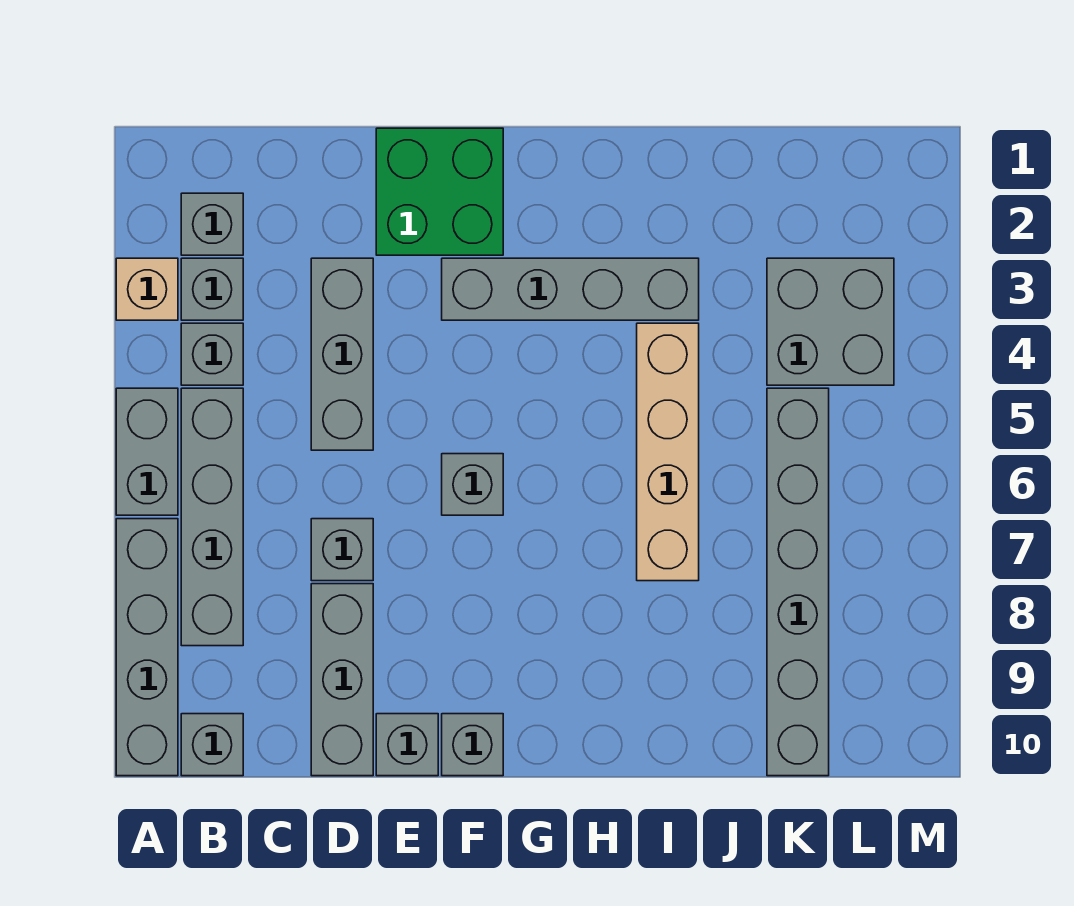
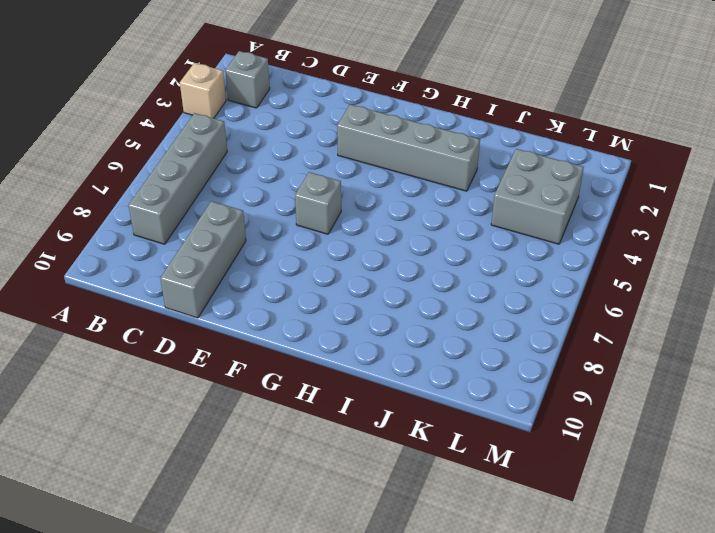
none -> grey brick A5:A6 level 1
none -> grey brick A7:A10 level 1
none -> grey brick B3 level 1

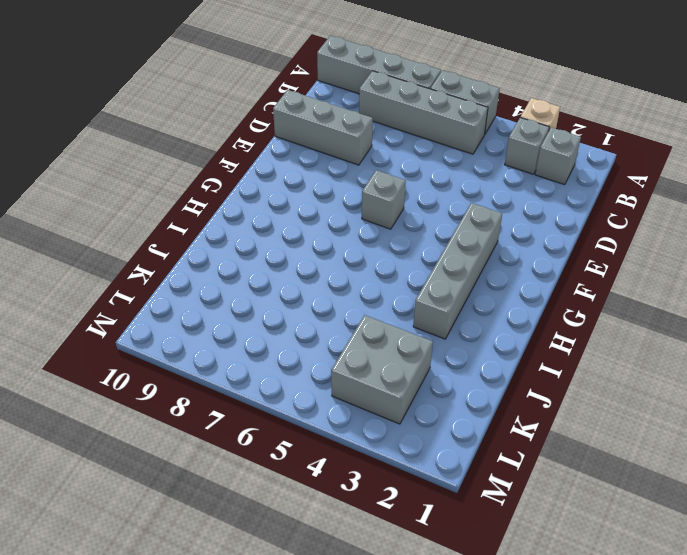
none -> grey brick B4 level 1
none -> grey brick B10 level 1
none -> grey brick D3:D5 level 1

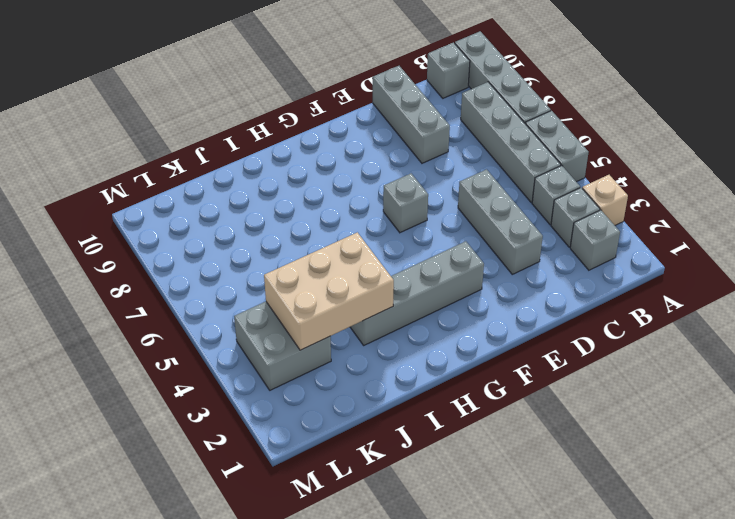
tan brick I3:K4 level 2 -> none
none -> grey brick D7 level 1
none -> green brick E1:F2 level 1
none -> grey brick E10 level 1

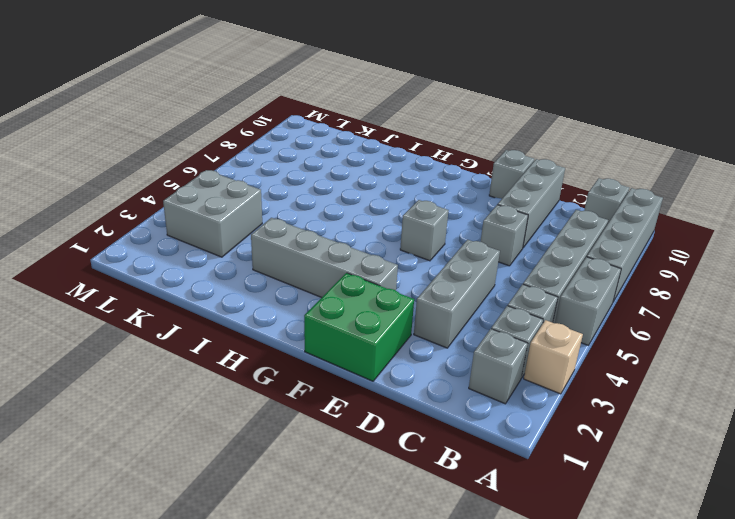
none -> grey brick F10 level 1
none -> tan brick I4:I7 level 1
none -> grey brick K5:K10 level 1

